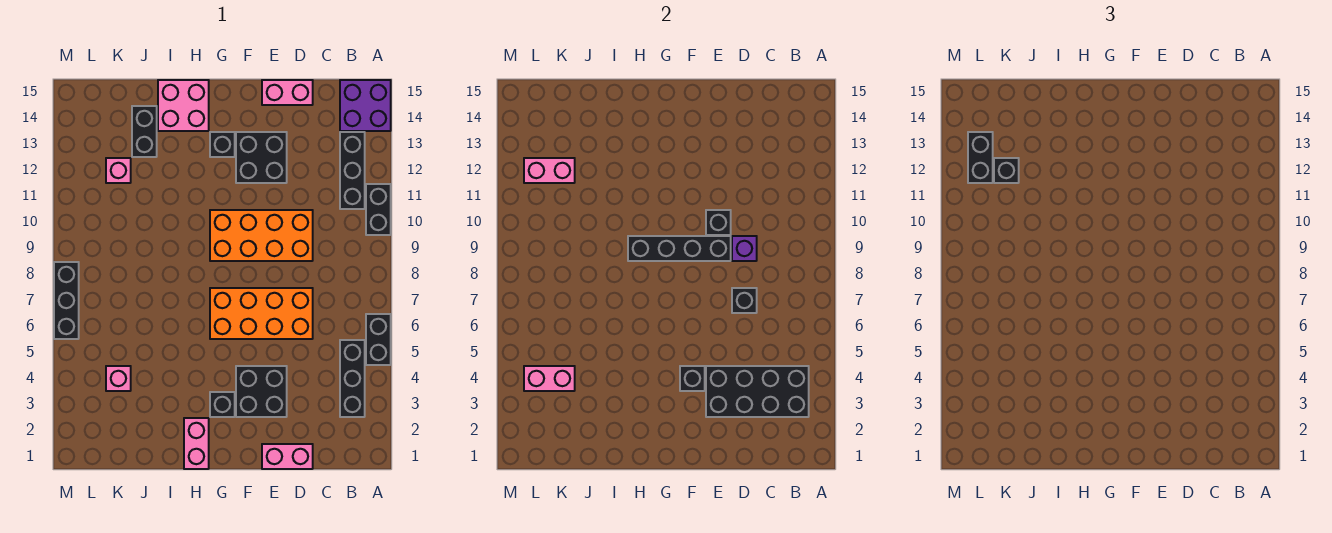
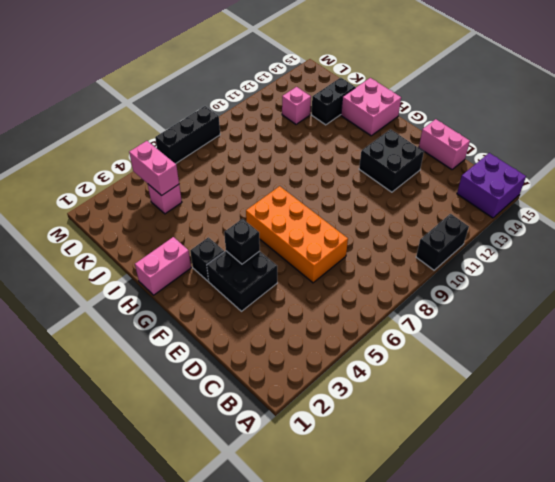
none -> black brick A5:A6 level 1
none -> black brick B3:B5 level 1
none -> black brick B11:B13 level 1

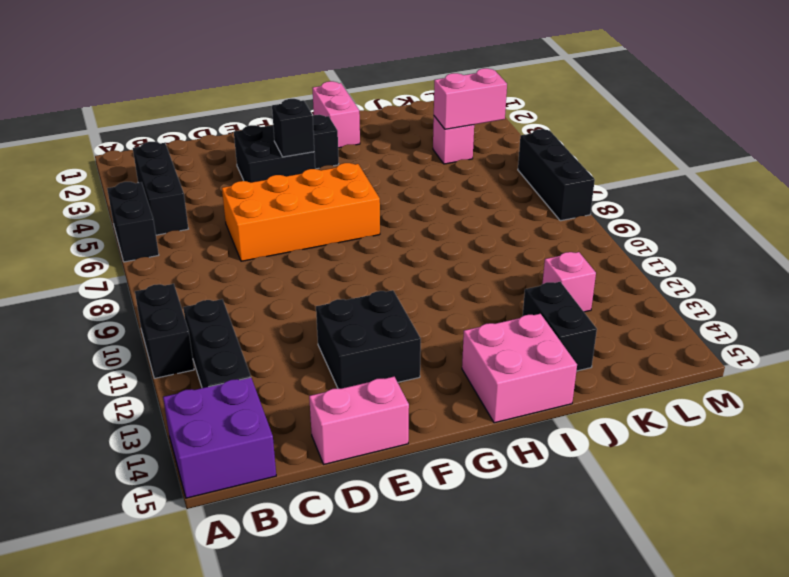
none -> pink brick D1:E1 level 1
none -> orange brick D9:G10 level 1
none -> black brick G13 level 1

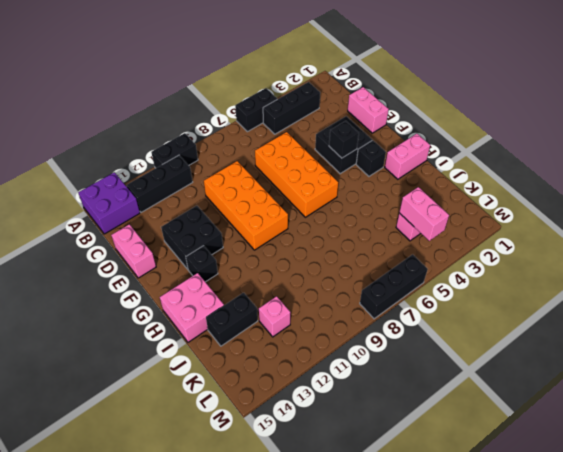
none -> black brick B3:E4 level 2
none -> black brick D7 level 2
none -> purple brick D9 level 2

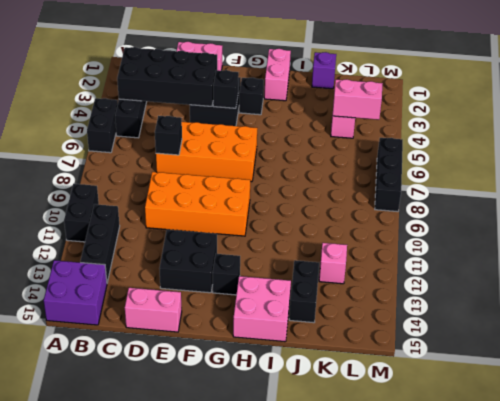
purple brick J1 level 1 -> purple brick D9 level 2
none -> black brick E9:H9 level 2
none -> black brick E10 level 2
none -> pink brick K12:L12 level 2

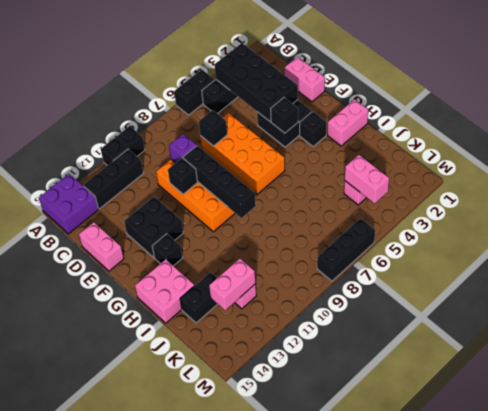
pink brick K12:K13 level 2 -> pink brick K12:L12 level 2
none -> black brick K12 level 3
none -> black brick L12:L13 level 3

